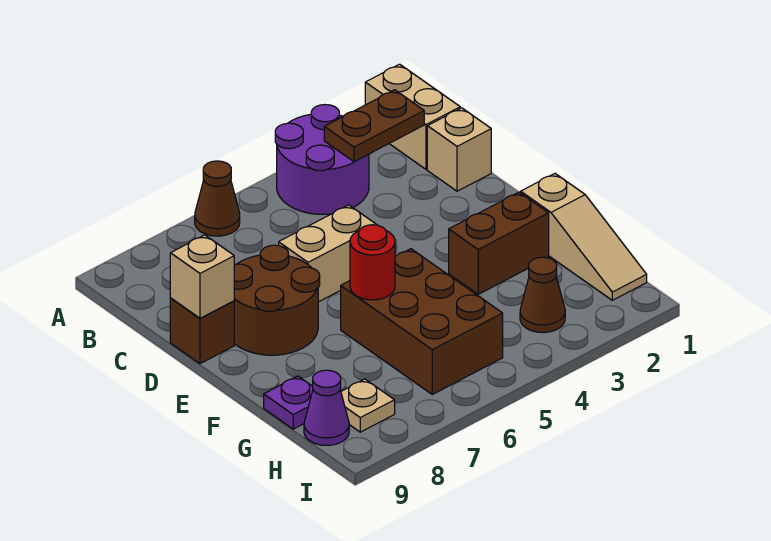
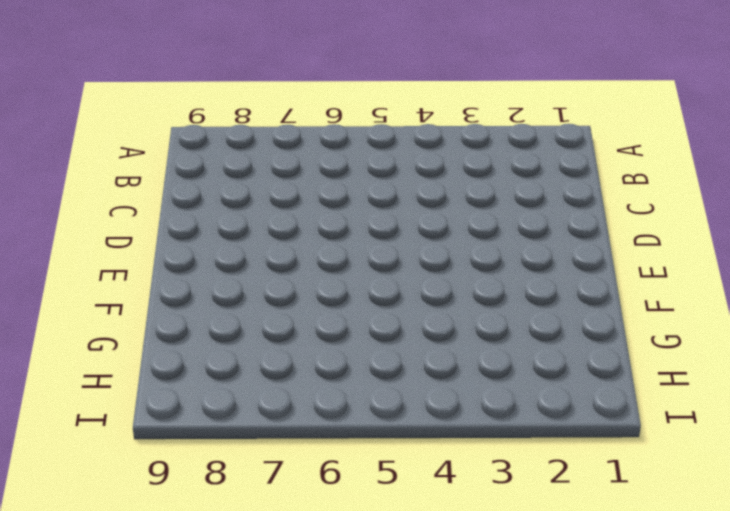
none -> tan brick A1:B1 level 1
none -> purple round brick A3:B4 level 1
none -> brown cone A6 level 1

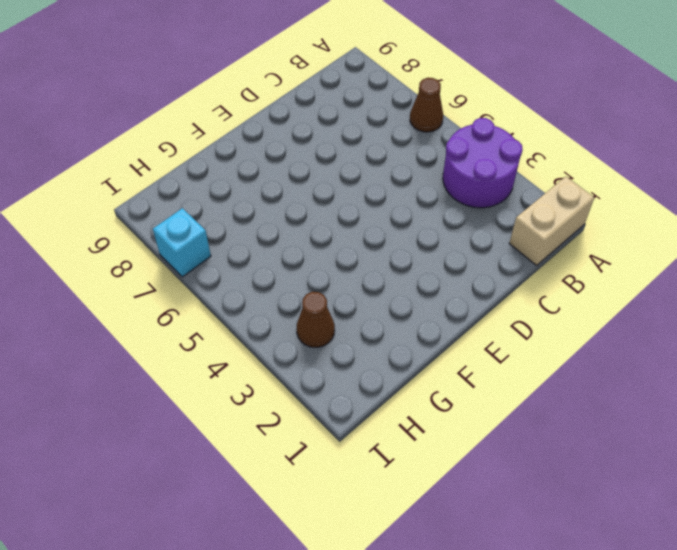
cyan brick I7 level 1 -> none
none -> tan brick C1 level 1
none -> tan brick D5:D6 level 1
none -> brown round brick D7:E8 level 1

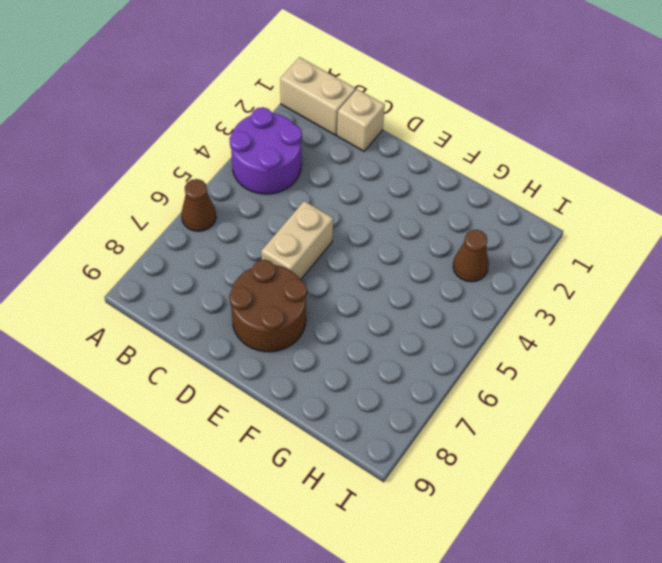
none -> brown brick D9 level 1
none -> tan slope F1:H1 level 1 top F
none -> brown brick F2:F3 level 1

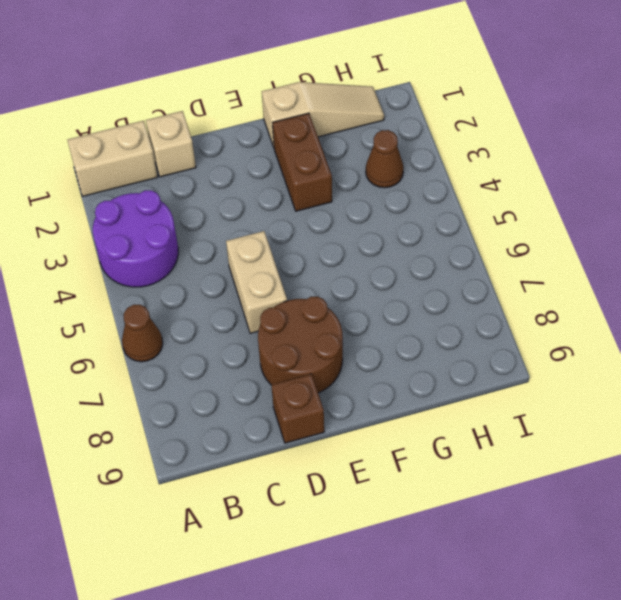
none -> brown brick F5:H6 level 1
none -> purple plate G9 level 1
none -> tan plate H8 level 1

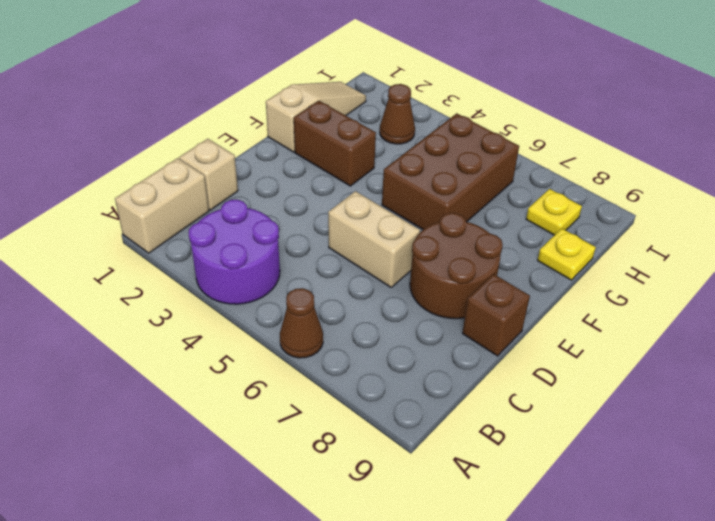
yellow plate G9 level 1 -> purple plate G9 level 1
yellow plate H8 level 1 -> tan plate H8 level 1
none -> purple cone H9 level 1
none -> brown plate B2:B3 level 2
none -> tan brick D9 level 2

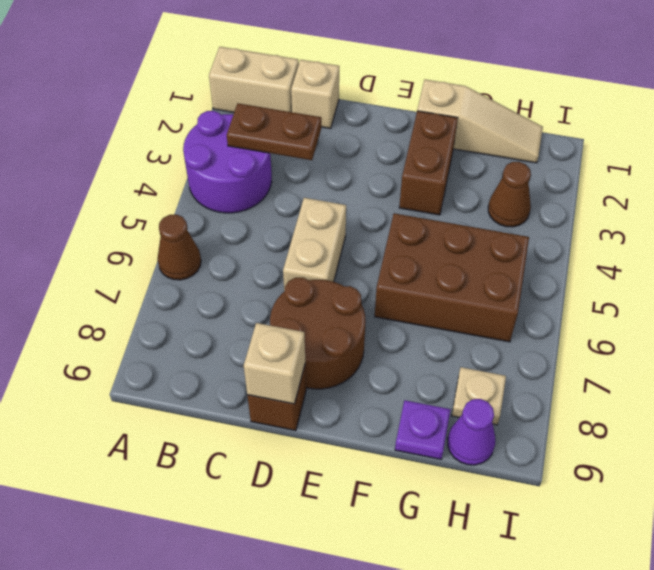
brown plate B3:C3 level 2 -> brown plate B2:B3 level 2
none -> red round brick F6 level 2

